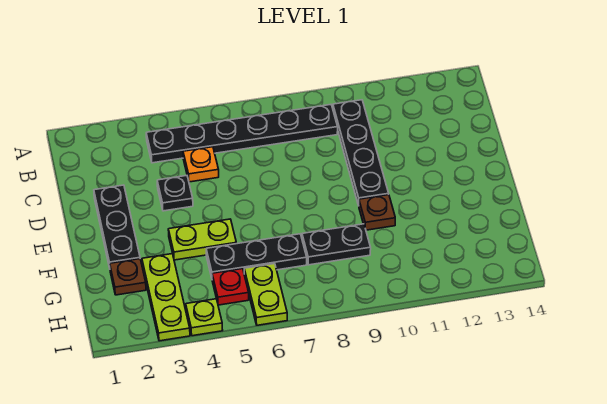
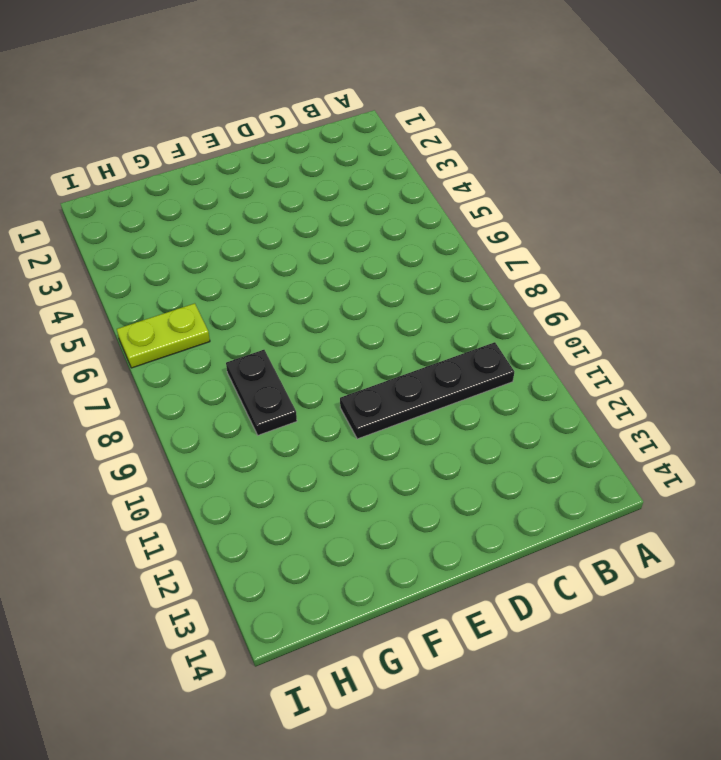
none -> black plate B4:B9 level 1
none -> orange plate C5 level 1
none -> black plate D2:F2 level 1

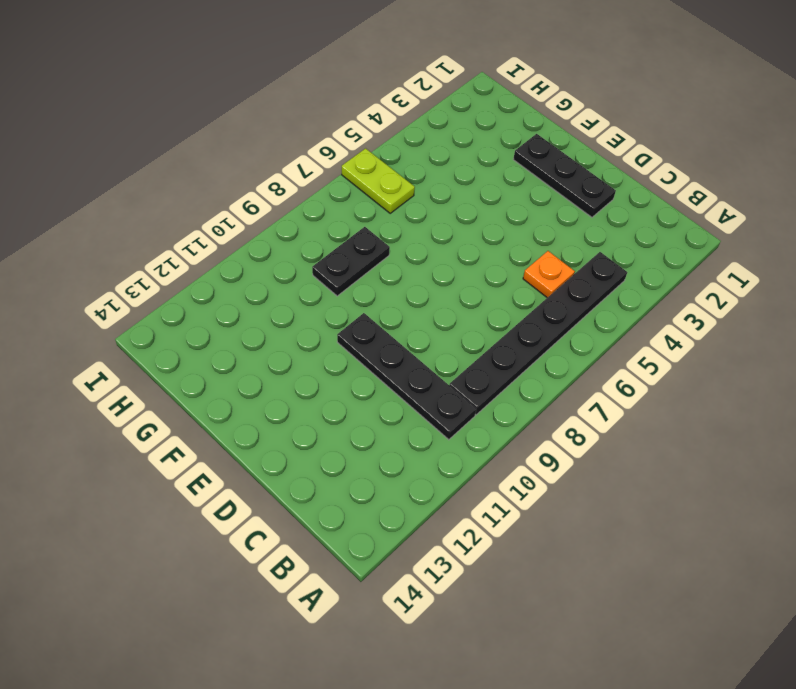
none -> black plate D4 level 1
none -> lime plate F4:F5 level 1
none -> brown plate F10 level 1

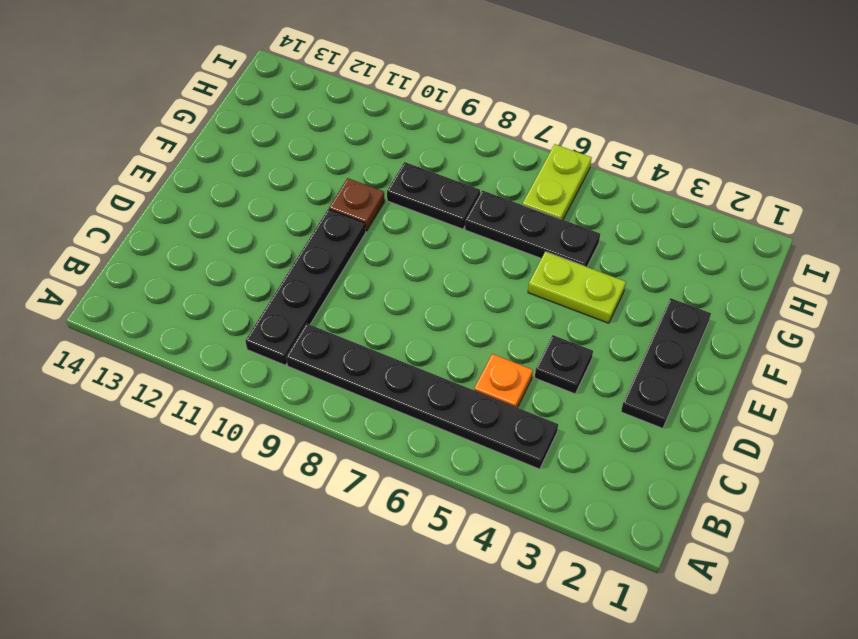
none -> brown plate G2 level 1
none -> lime plate G3:I3 level 1
none -> red plate H5 level 1

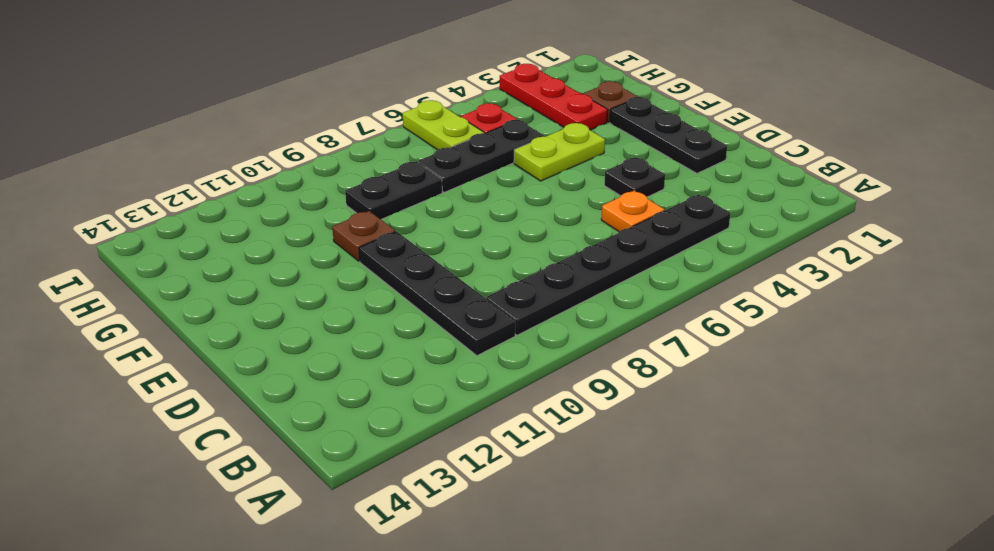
red plate G3:I3 level 1 -> lime plate G3:I3 level 1
none -> lime plate I4 level 1

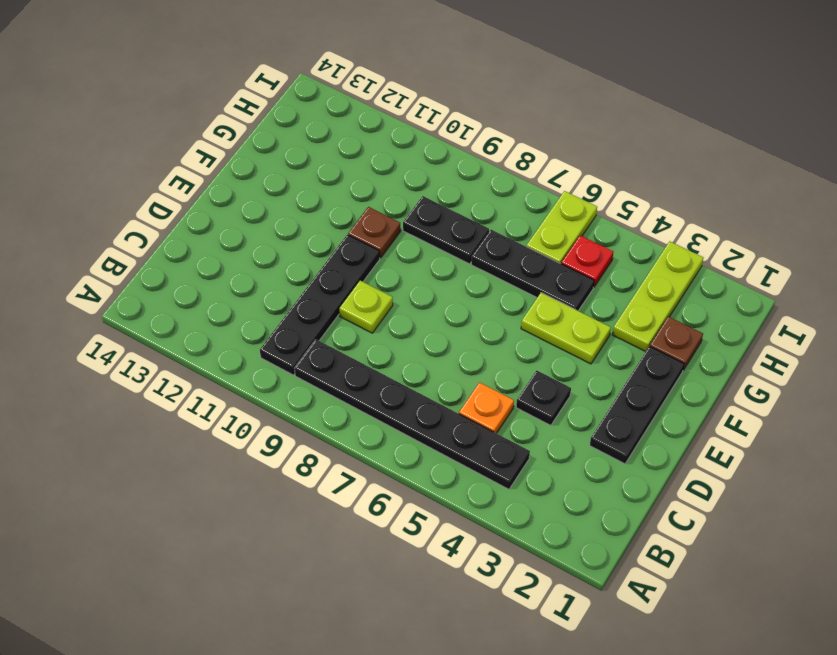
lime plate D9 level 1 -> lime plate I4 level 1

